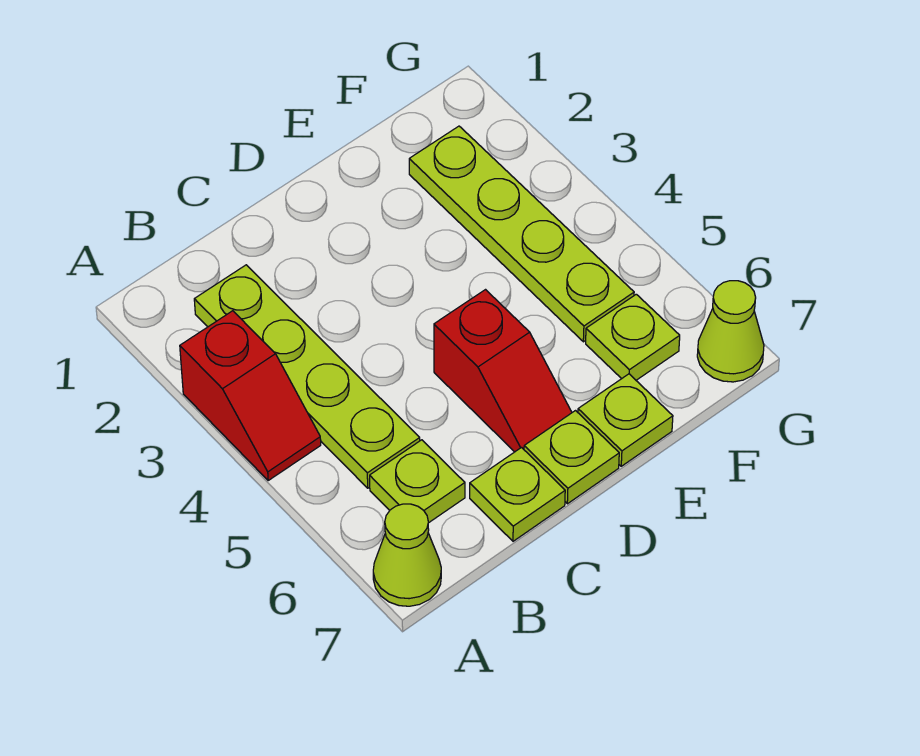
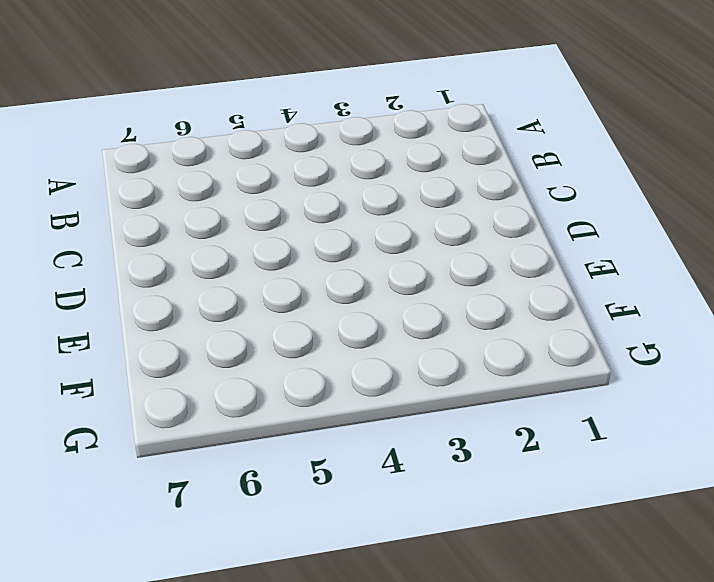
none -> red slope A3:A4 level 1 top 3
none -> lime cone A7 level 1

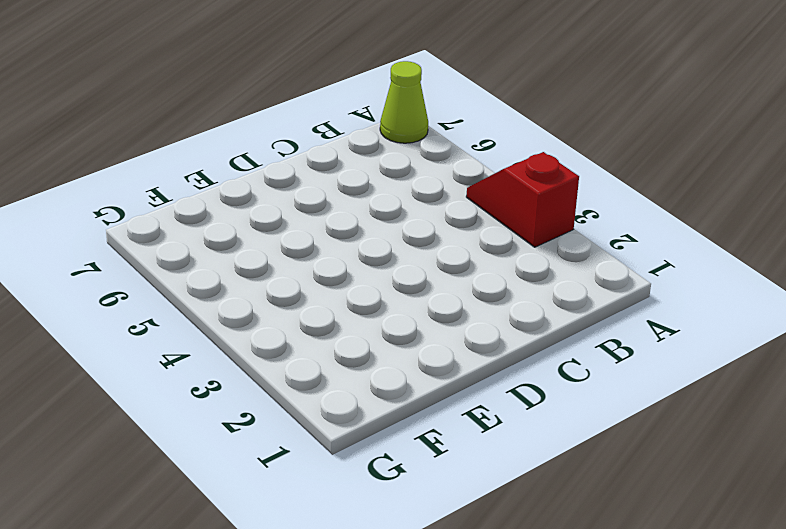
none -> lime plate B2:B5 level 1
none -> lime plate B6 level 1

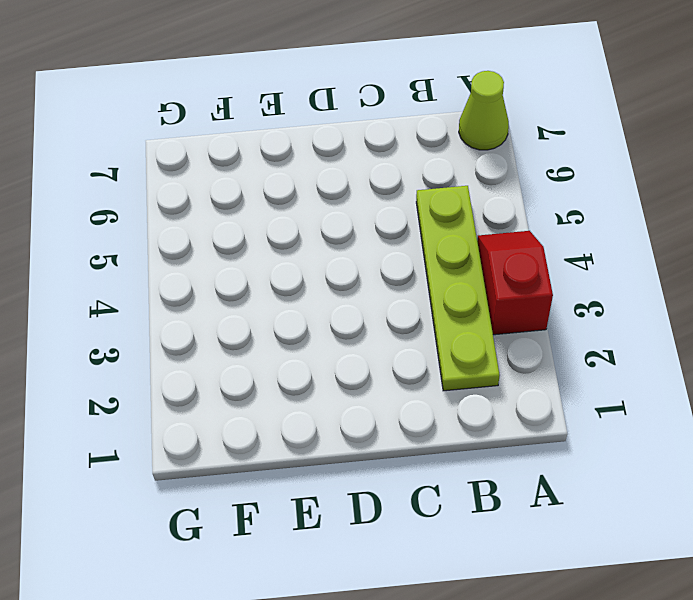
none -> lime plate B6 level 1
none -> lime plate C7 level 1

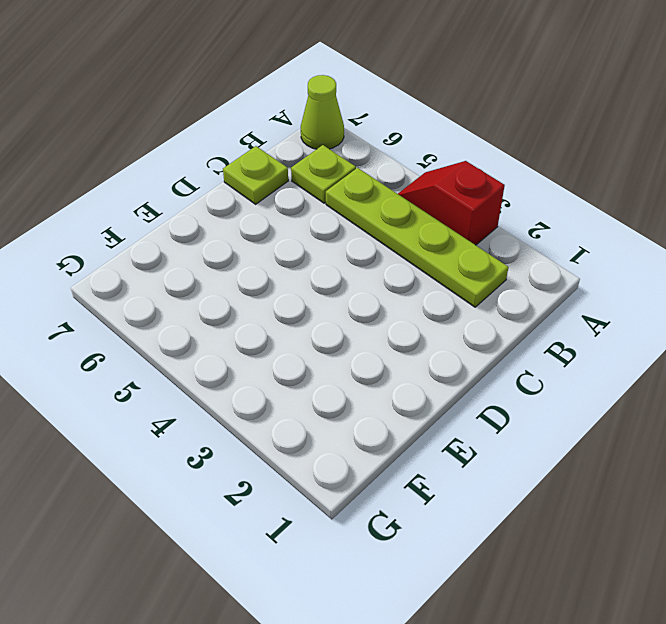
none -> red slope D5:D6 level 1 top 5
none -> lime plate D7 level 1

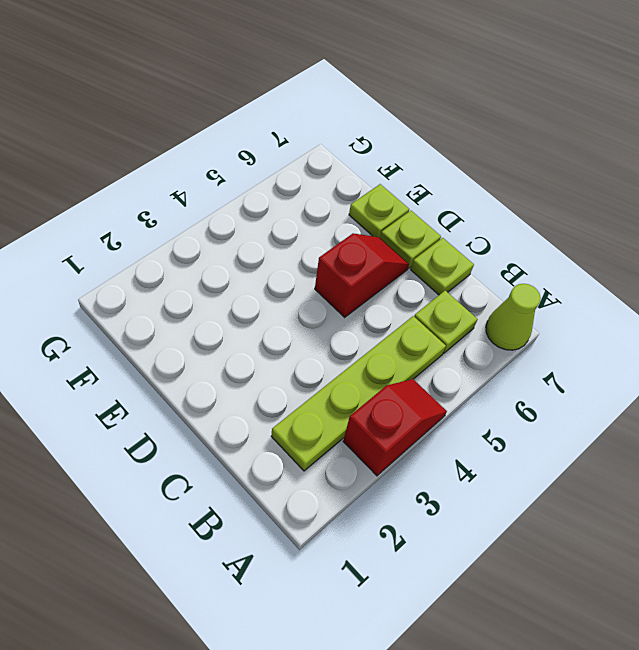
none -> lime plate F2:F5 level 1
none -> lime plate F6 level 1

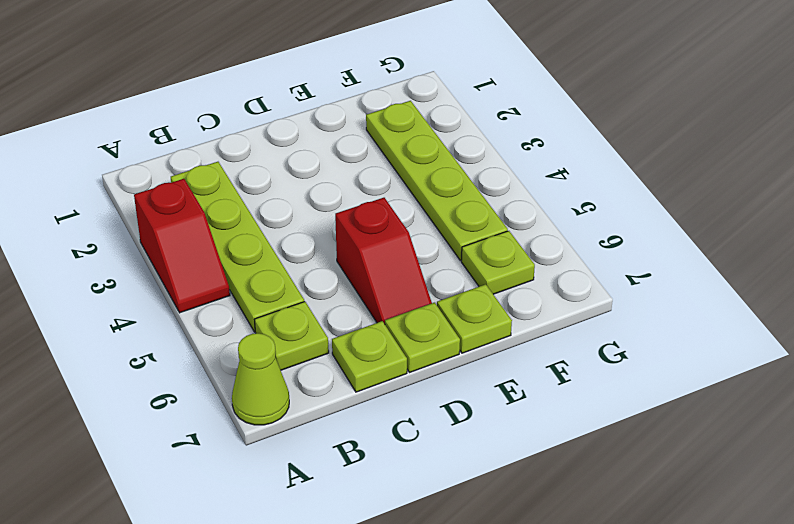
none -> lime cone G7 level 1

